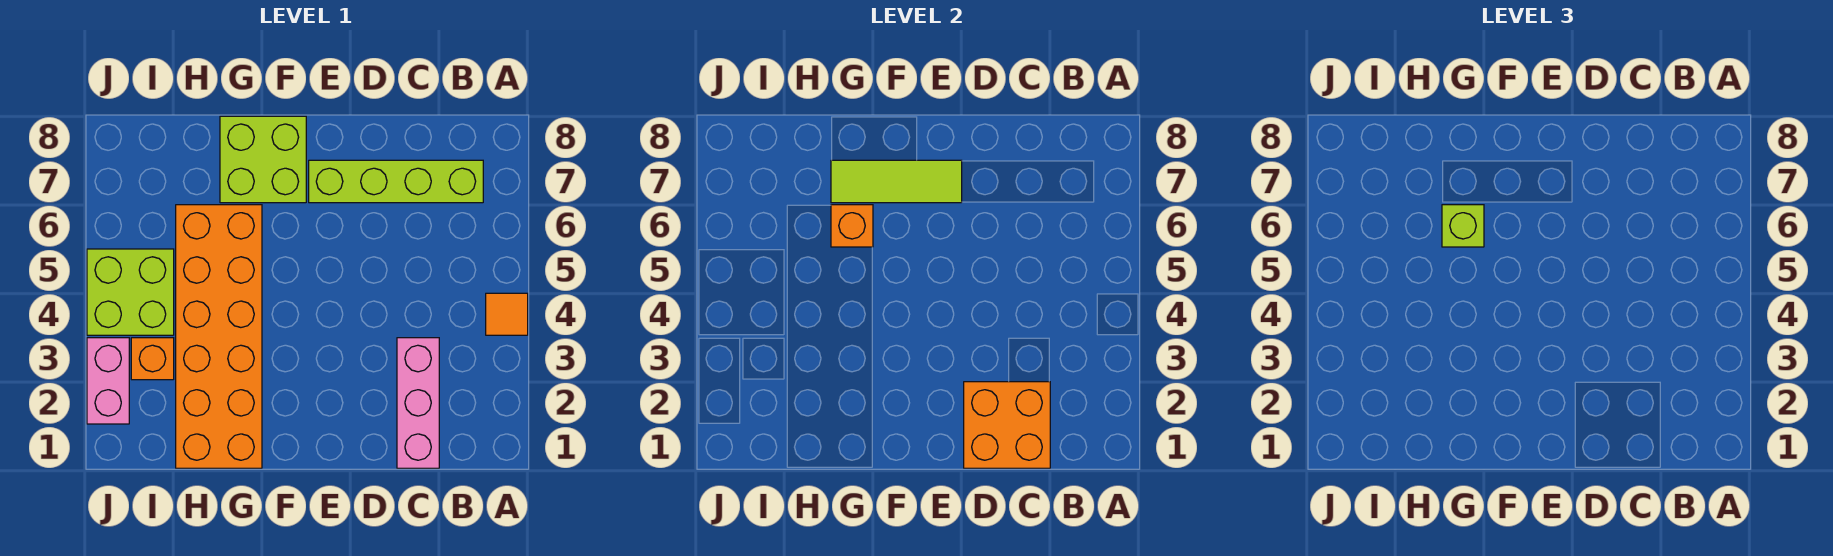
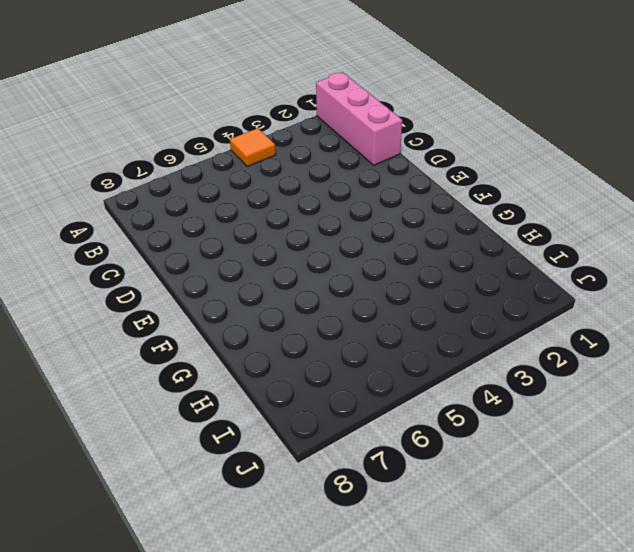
pink brick A1:C1 level 1 -> pink brick C1:C3 level 1
none -> lime brick B7:E7 level 1
none -> lime brick F7:G8 level 1
none -> orange brick G1:H6 level 1

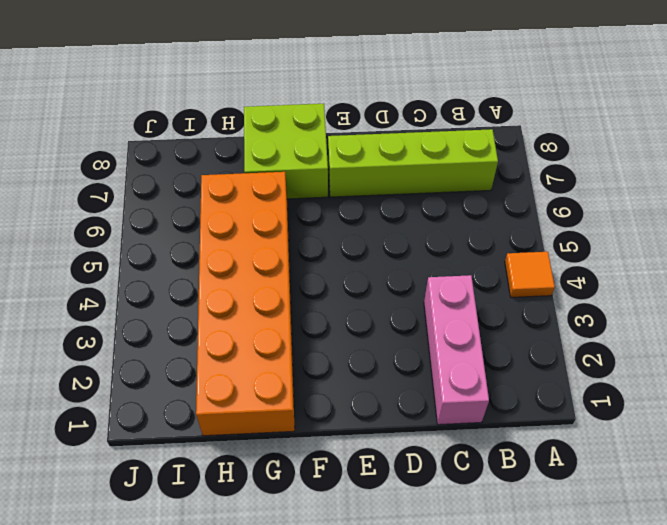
none -> orange brick I3 level 1
none -> lime brick I4:J5 level 1
none -> pink brick J2:J3 level 1

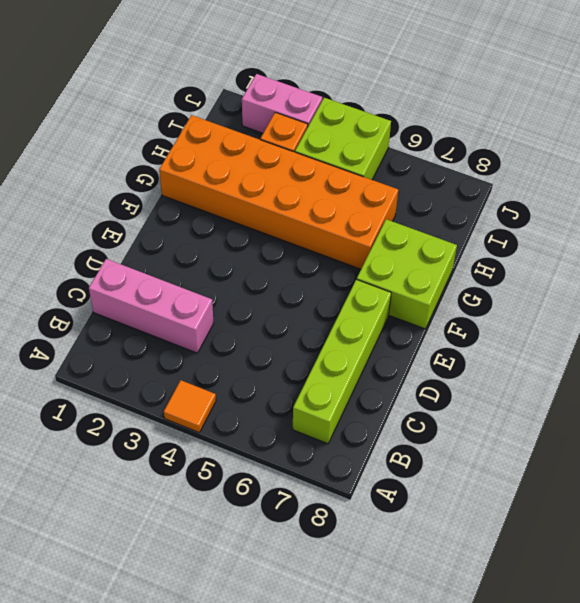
none -> orange brick C1:D2 level 2
none -> lime tile E7:G7 level 2
none -> orange brick G6 level 2

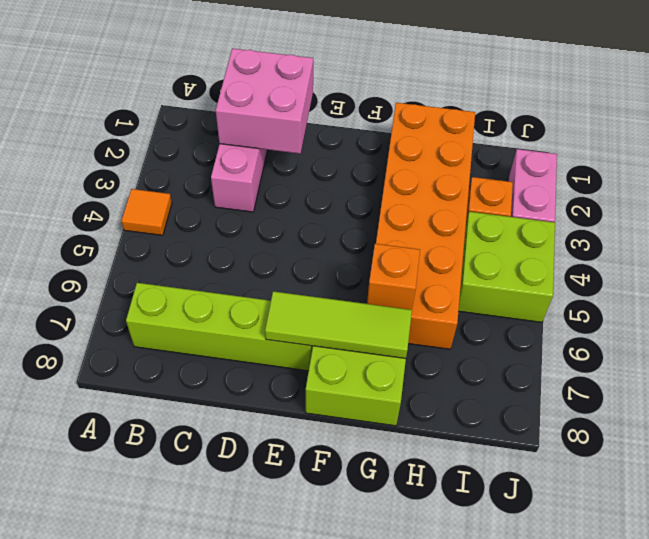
pink brick C1:D2 level 2 -> orange brick C1:D2 level 2
none -> lime brick G6 level 3

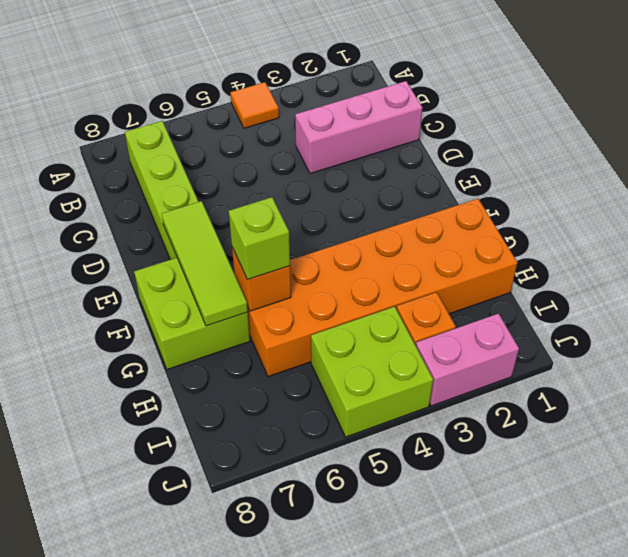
none -> orange brick C1:D2 level 2

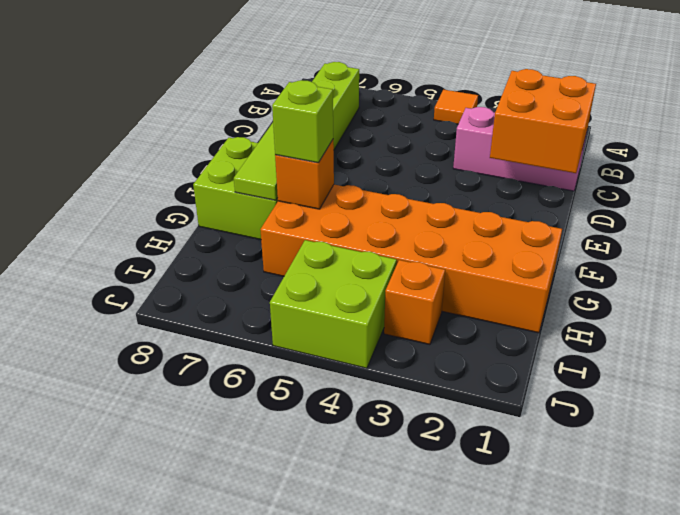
none -> pink brick J2:J3 level 1

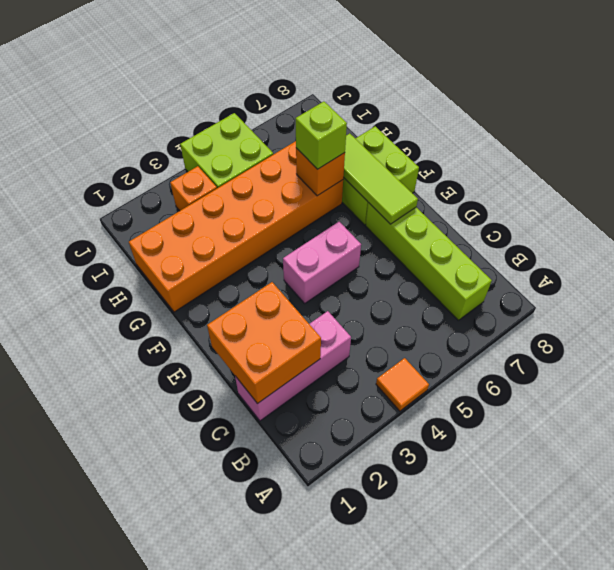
pink brick E4:E5 level 1 -> pink brick J2:J3 level 1

